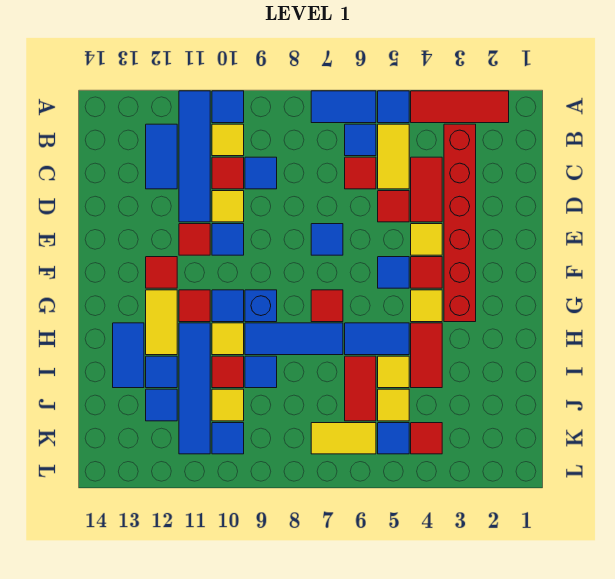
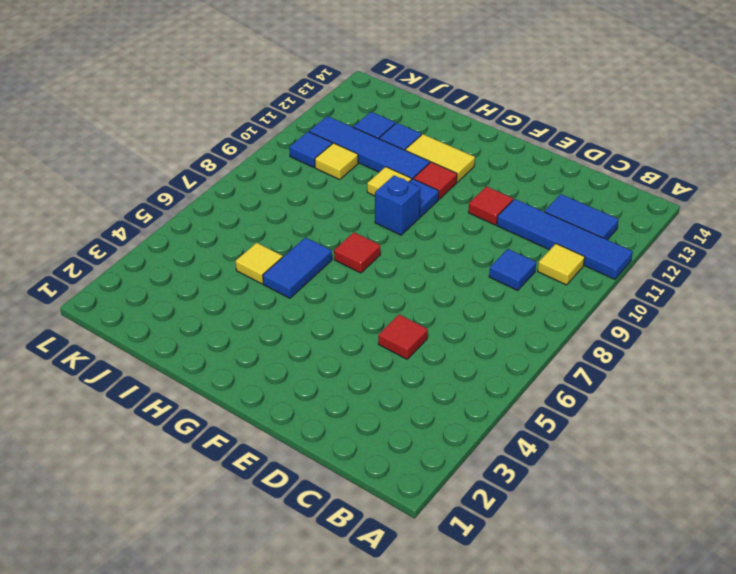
none -> red tile A2:A4 level 1
none -> blue tile A5 level 1
none -> blue tile A6:A7 level 1
none -> blue tile A10 level 1

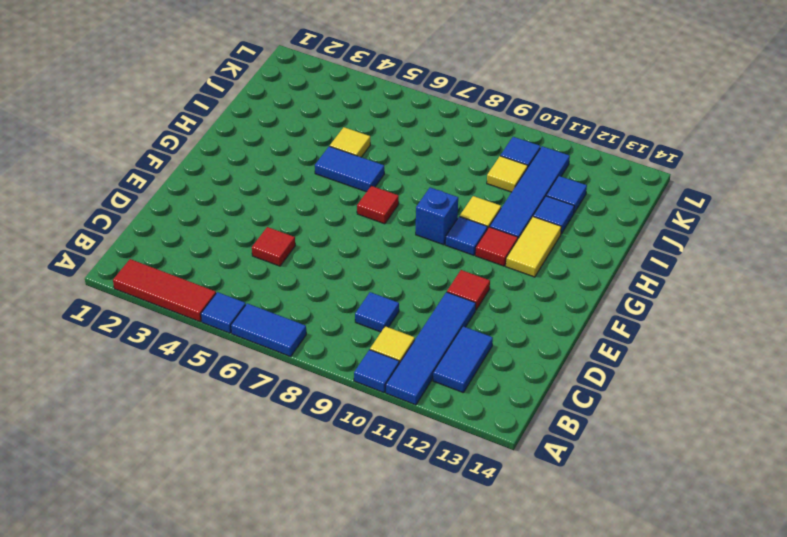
none -> red brick B3:G3 level 1
none -> yellow tile B5:C5 level 1
none -> blue tile B6 level 1
none -> red tile C4:D4 level 1

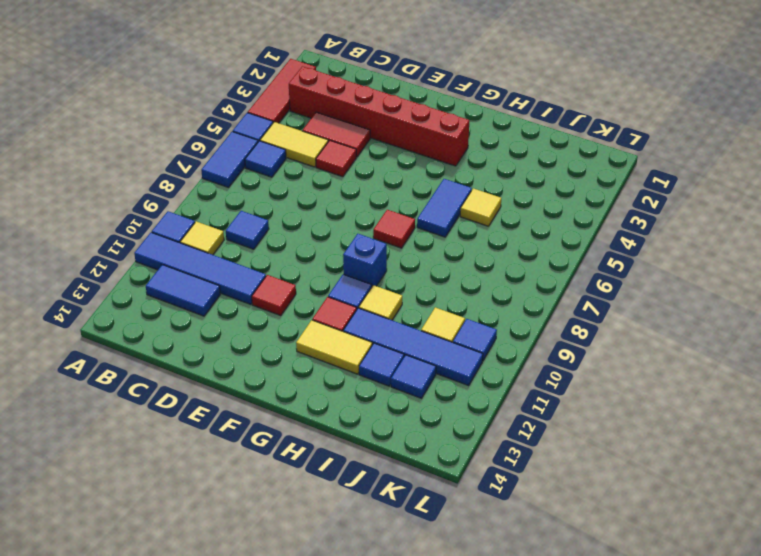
none -> red tile C6 level 1
none -> red tile C10 level 1
none -> yellow tile D10 level 1
none -> yellow tile E4 level 1

